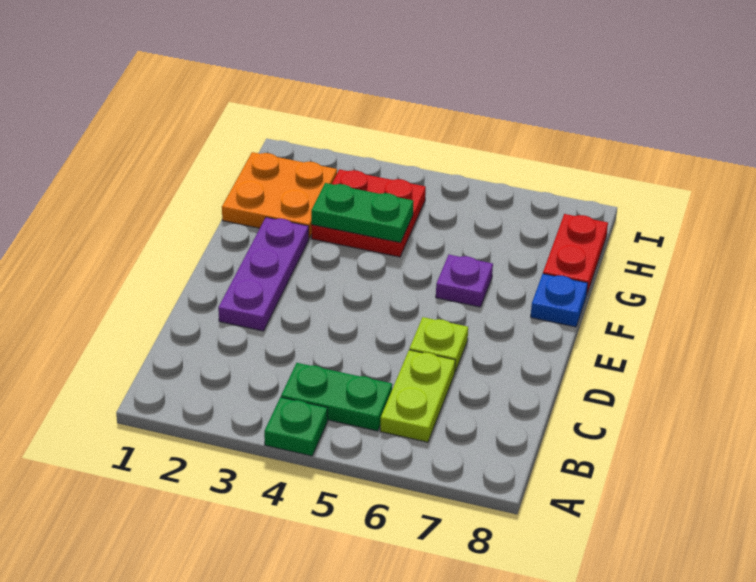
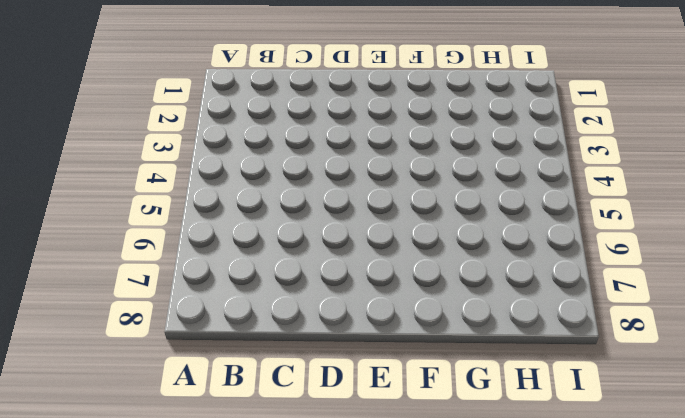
none -> green plate A4 level 1
none -> green plate B4:B5 level 1

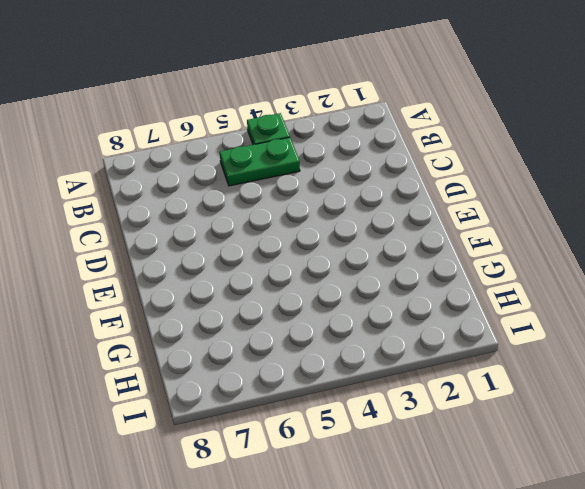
none -> lime plate B6:C6 level 1
none -> purple plate D2:F2 level 1

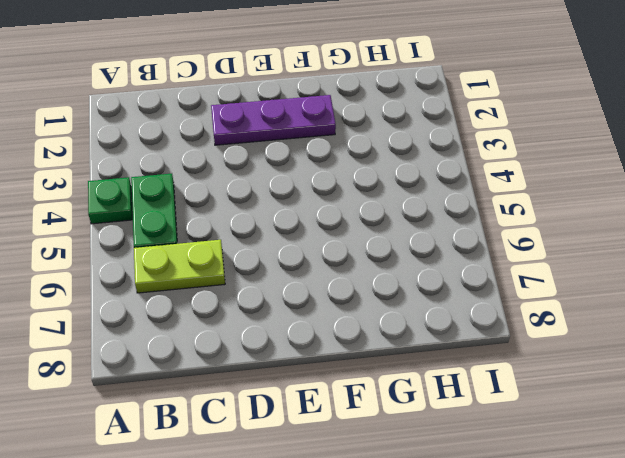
none -> lime plate D6 level 1
none -> purple plate F6 level 1

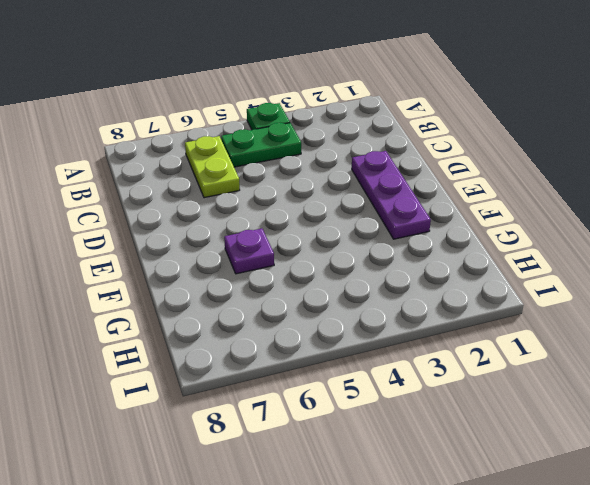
none -> lime plate D6 level 1
none -> blue plate F8 level 1

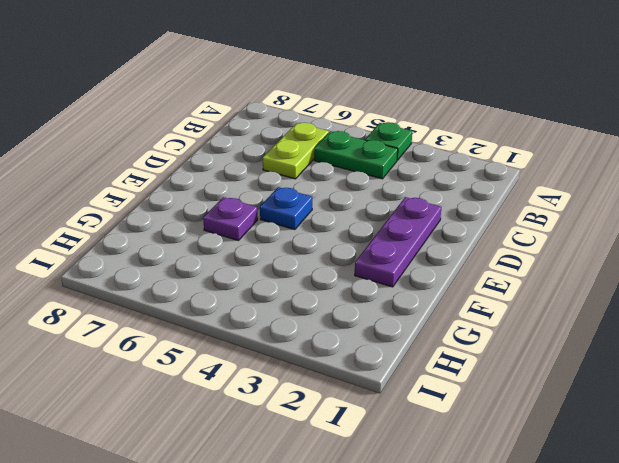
blue plate E5 level 1 -> blue plate F8 level 1
none -> lime plate D6 level 1
none -> orange plate G1:H2 level 1

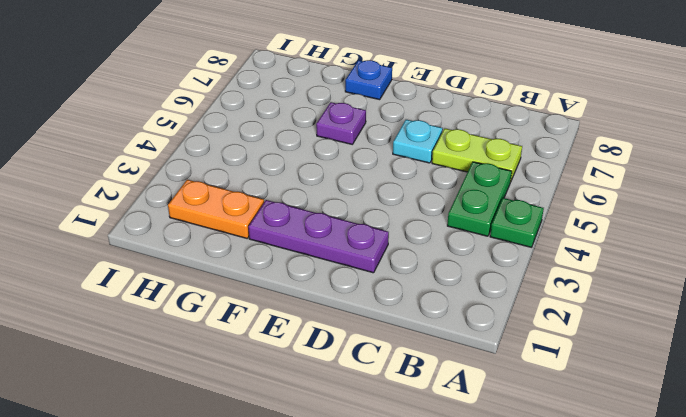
cyan plate D6 level 1 -> lime plate D6 level 1
orange plate G2:H2 level 1 -> orange plate G1:H2 level 1
none -> red plate G3:H4 level 1
none -> red plate G8:H8 level 1

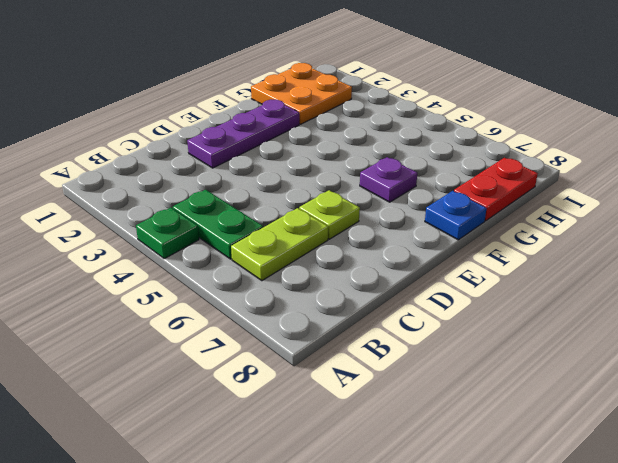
none -> red plate G3:H4 level 1
none -> green plate G3:G4 level 2

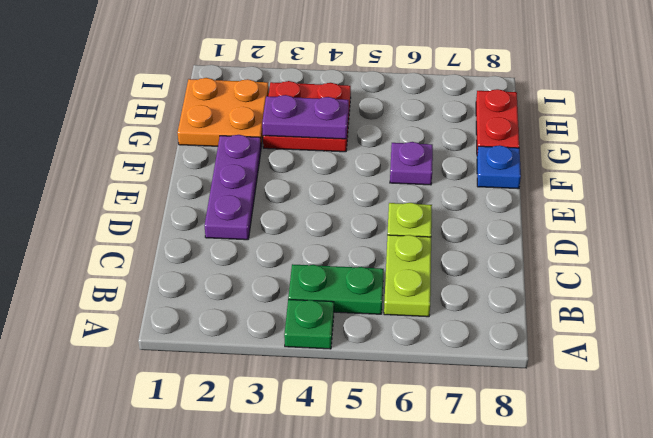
purple plate G3:G4 level 2 -> green plate G3:G4 level 2

